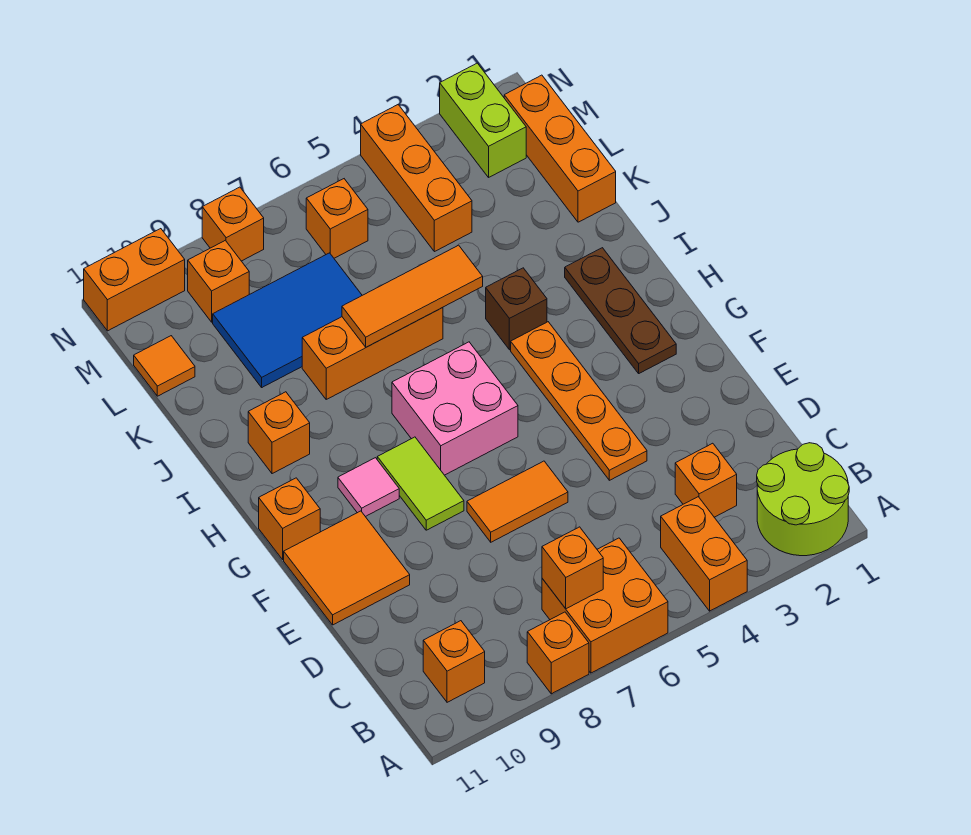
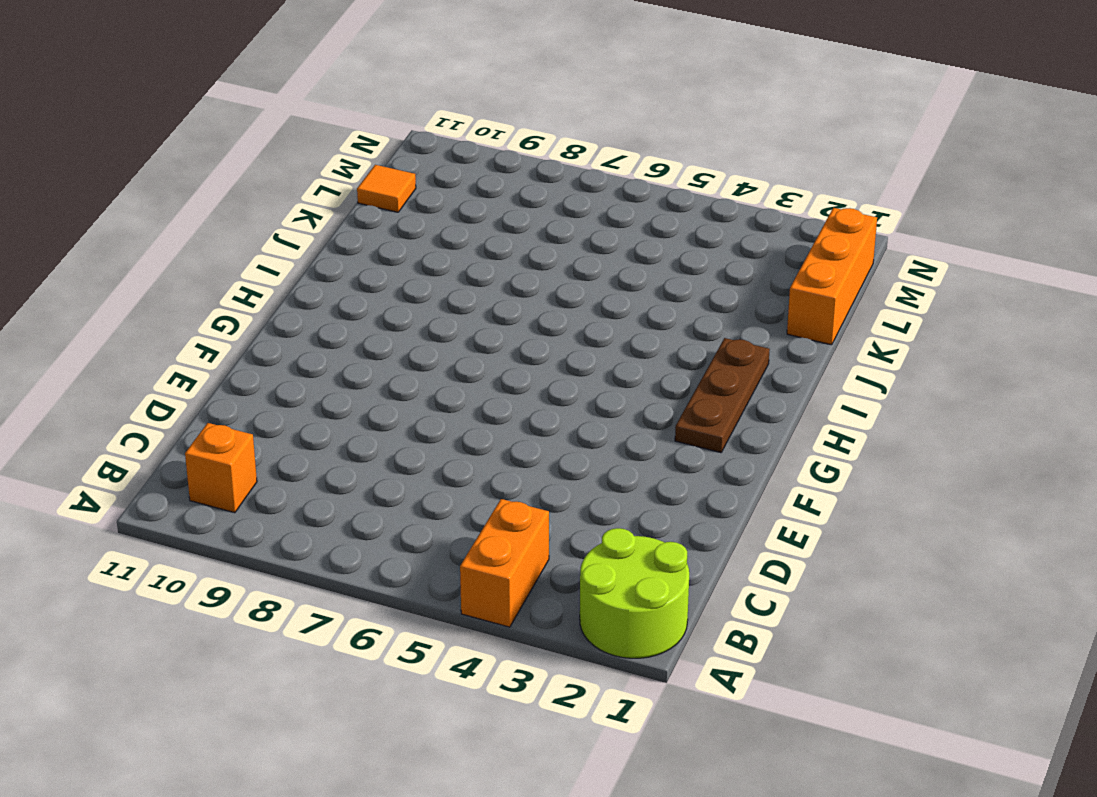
none -> orange brick A6:B7 level 1
none -> orange brick A8 level 1
none -> orange brick C3 level 1

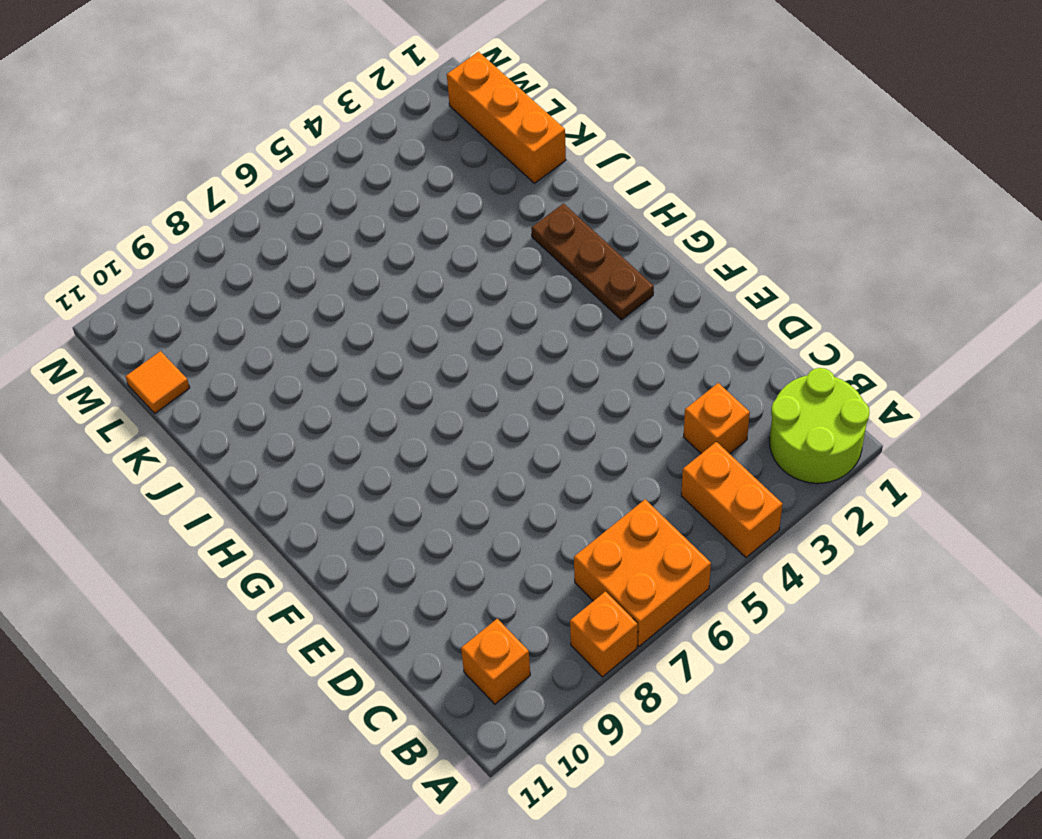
none -> orange plate E4:H4 level 1
none -> orange tile E6:E7 level 1
none -> orange tile E10:F11 level 1

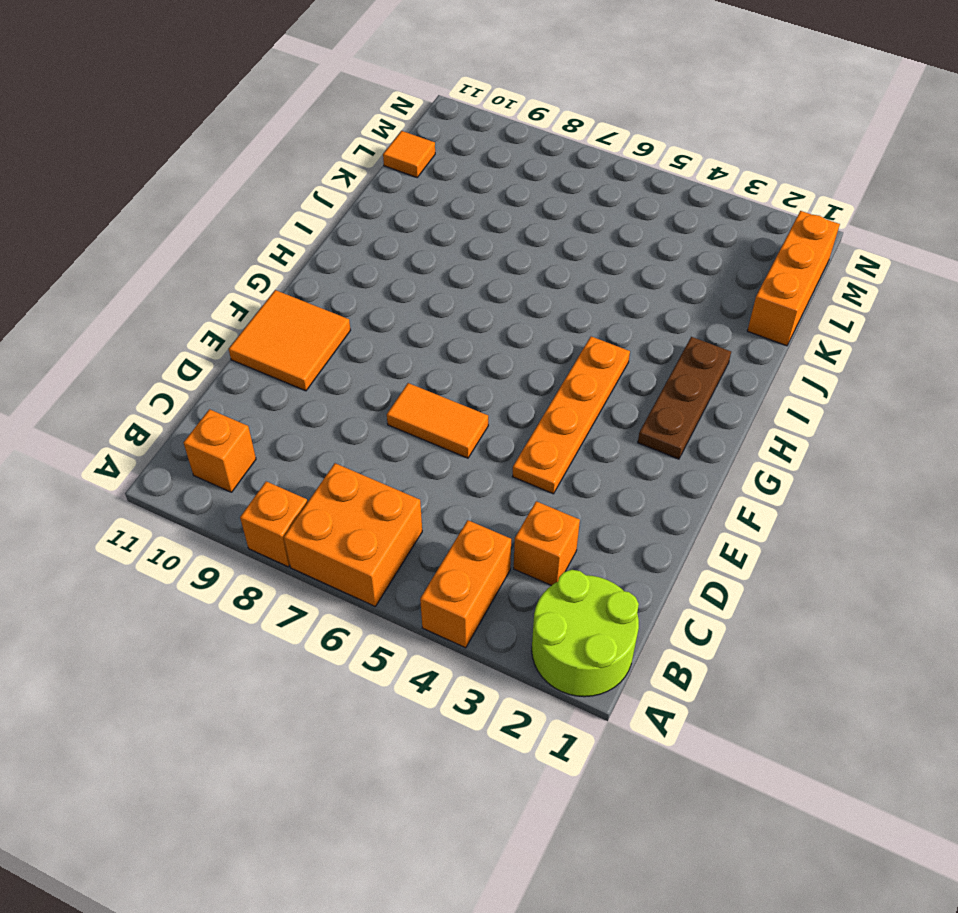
none -> lime tile F8:G8 level 1
none -> pink brick G6:H7 level 1
none -> pink tile G9 level 1

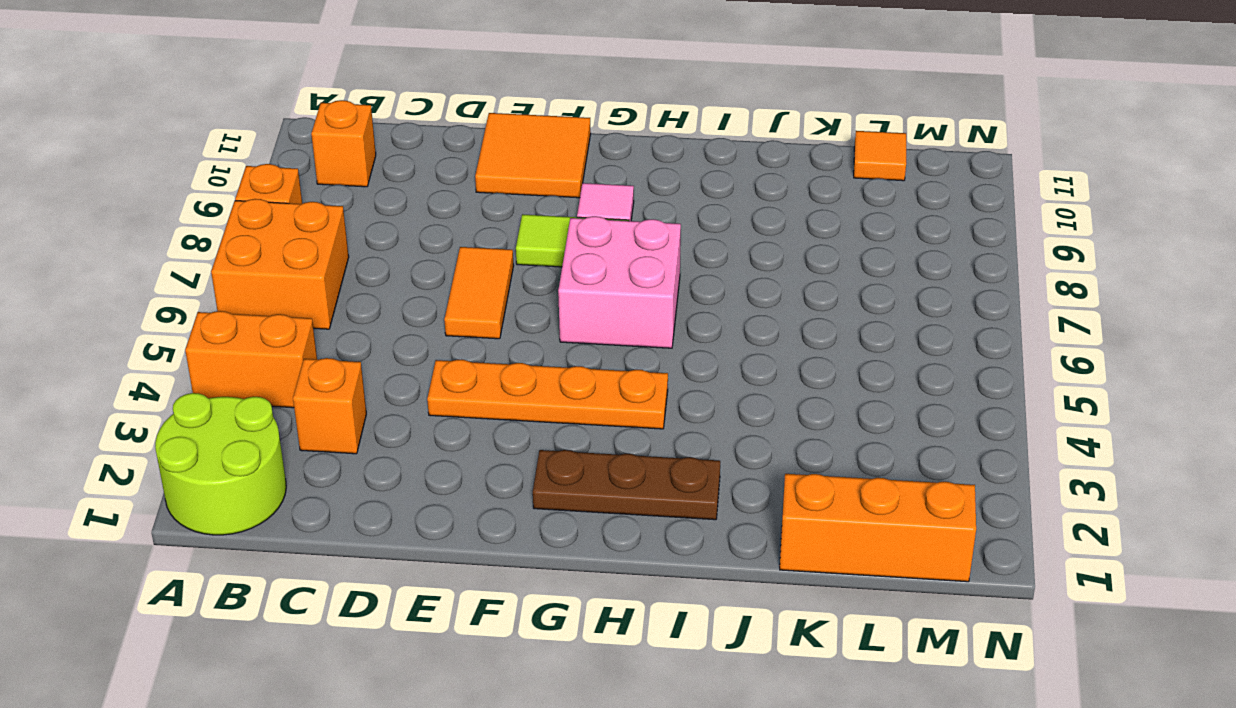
none -> orange brick G11 level 1
none -> brown brick I4 level 1
none -> orange brick I10 level 1

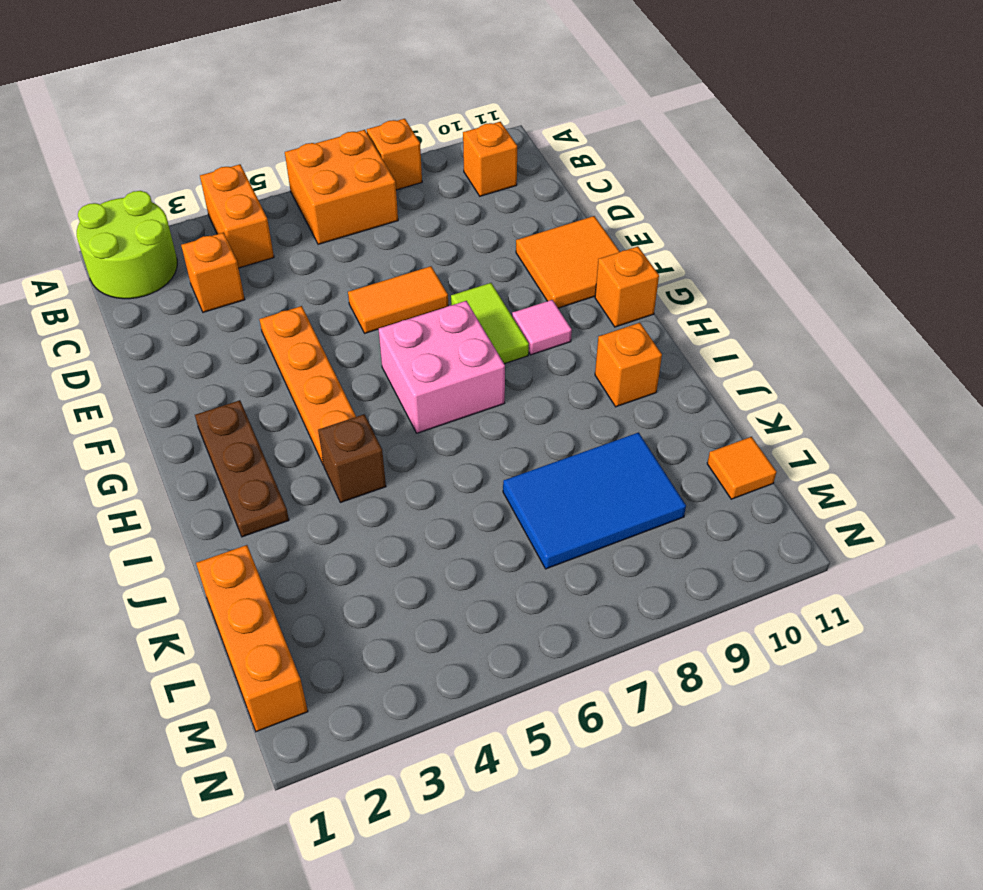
none -> orange brick J6:J8 level 1
none -> orange brick L4:N4 level 1
none -> lime brick M2:N2 level 1

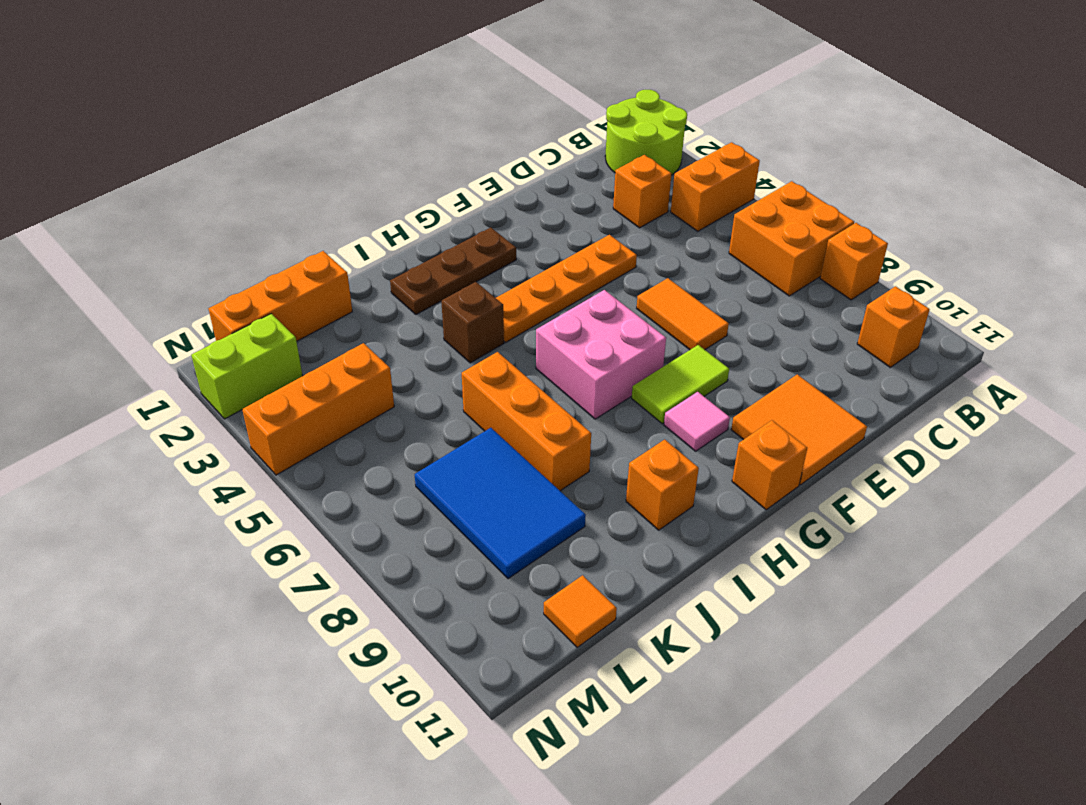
none -> orange brick M6 level 1
none -> orange brick M9 level 1
none -> orange brick N8 level 1

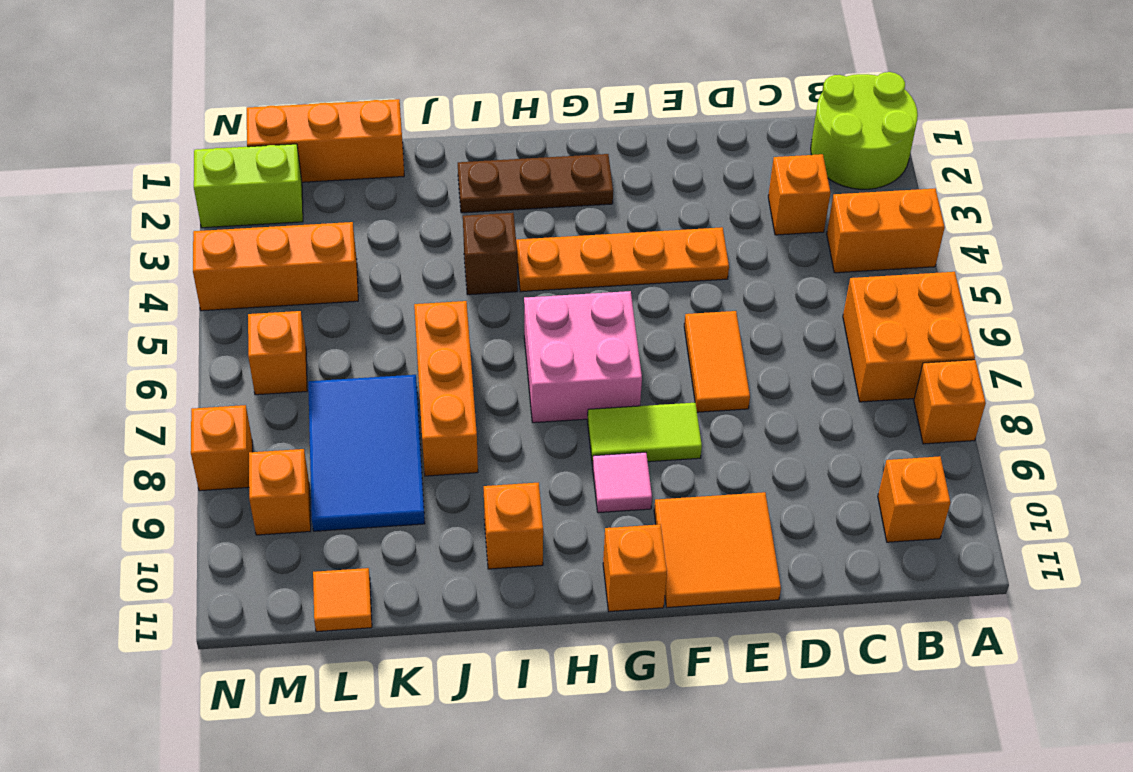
none -> orange brick N10:N11 level 1
none -> orange brick B7 level 2
none -> orange tile J5:J7 level 2

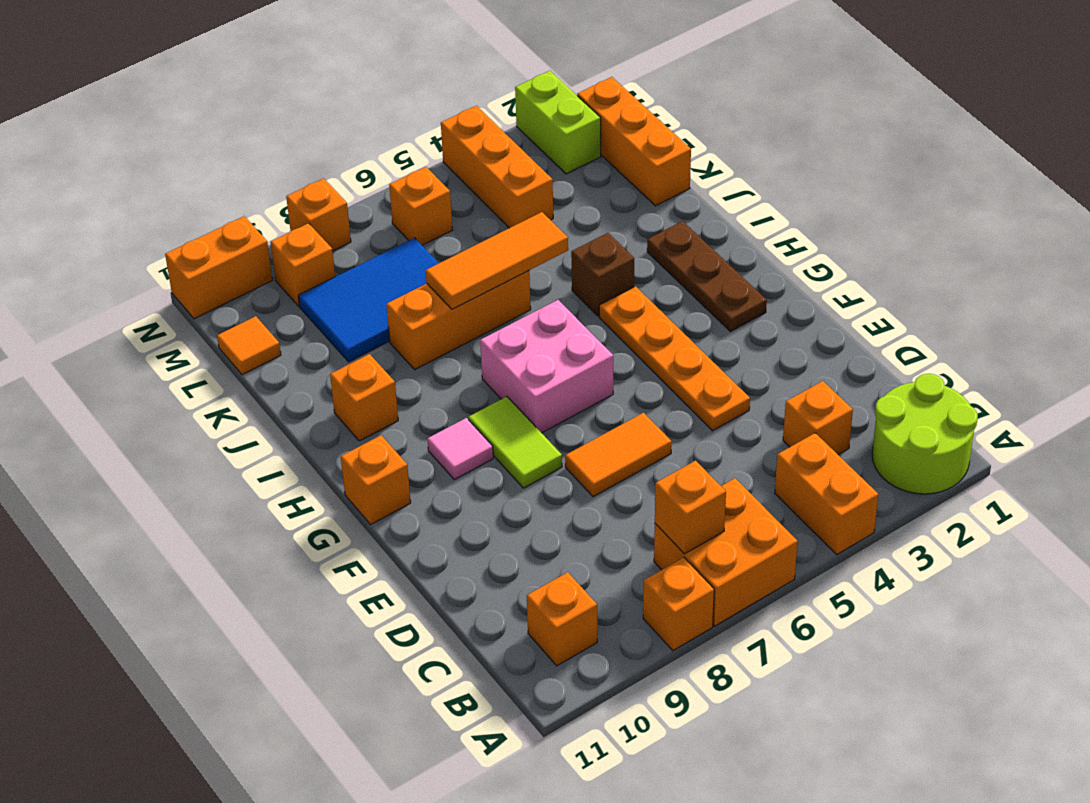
none -> orange tile E10:F11 level 1

